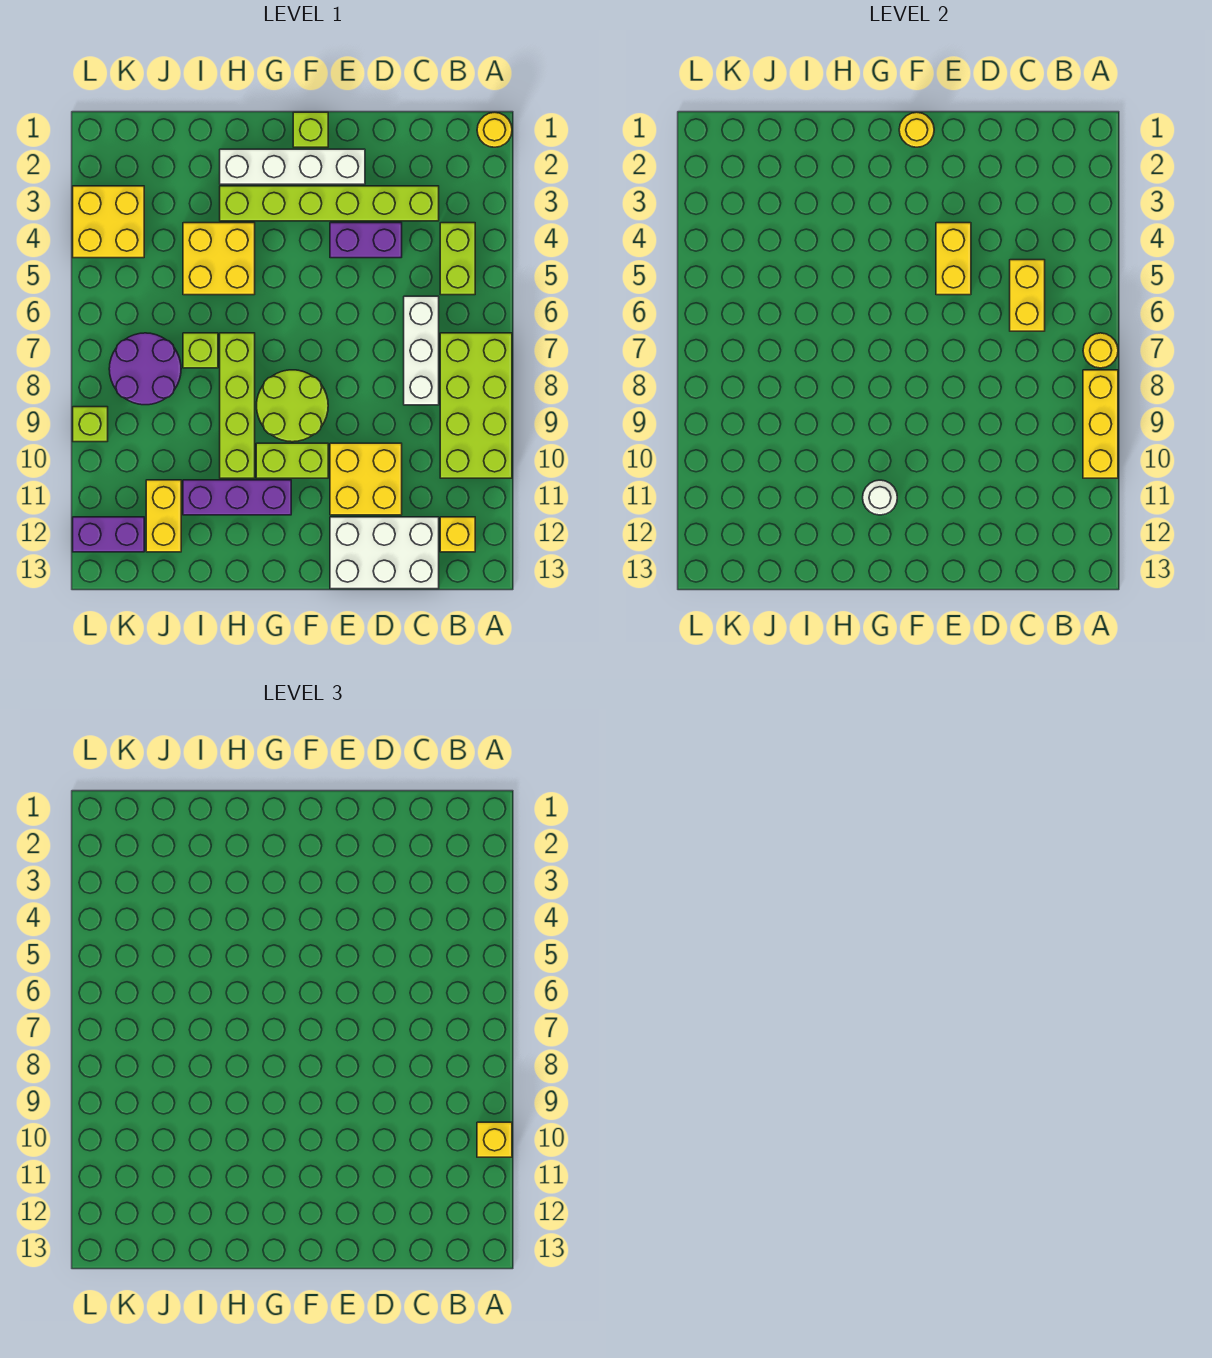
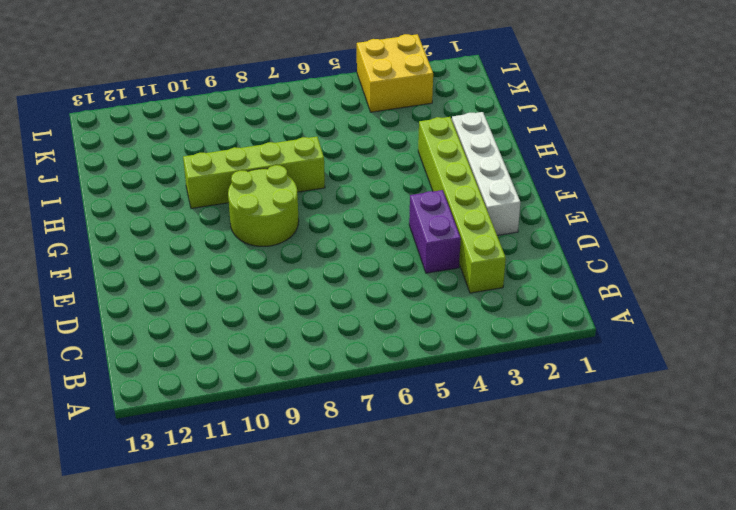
none -> yellow round brick A1 level 1
none -> lime brick A7:B10 level 1
none -> lime brick B4:B5 level 1

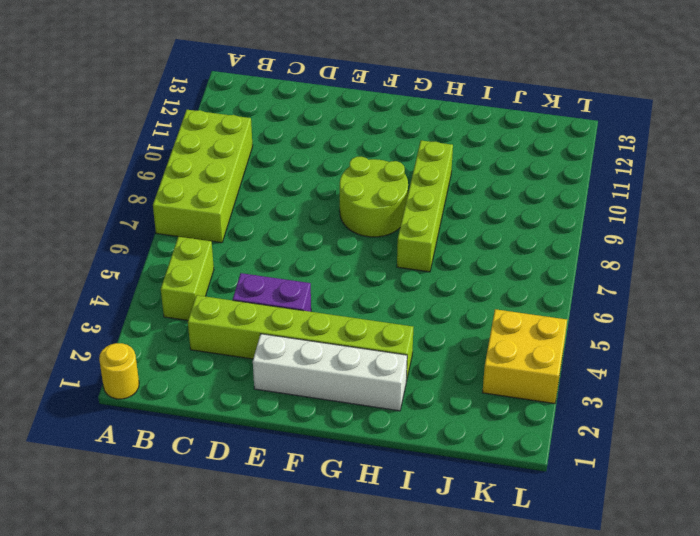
none -> yellow brick B12 level 1
none -> white brick C6:C8 level 1
none -> white brick C12:E13 level 1

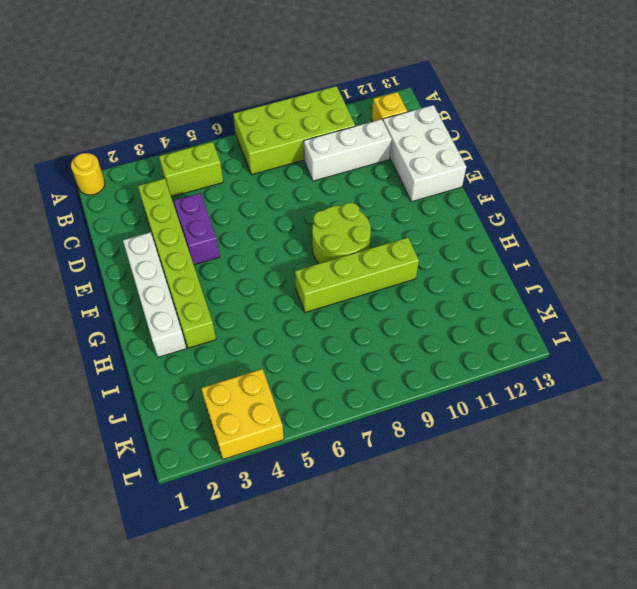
white brick C9:C11 level 1 -> white brick C6:C8 level 1
none -> yellow brick D10:E11 level 1
none -> lime brick F1 level 1
none -> lime brick F10:G10 level 1

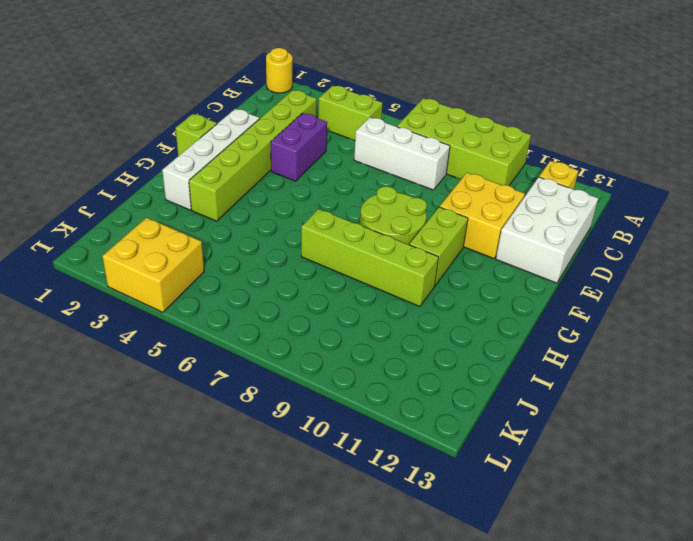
none -> purple brick G11:I11 level 1
none -> yellow brick H4:I5 level 1
none -> lime brick I7 level 1

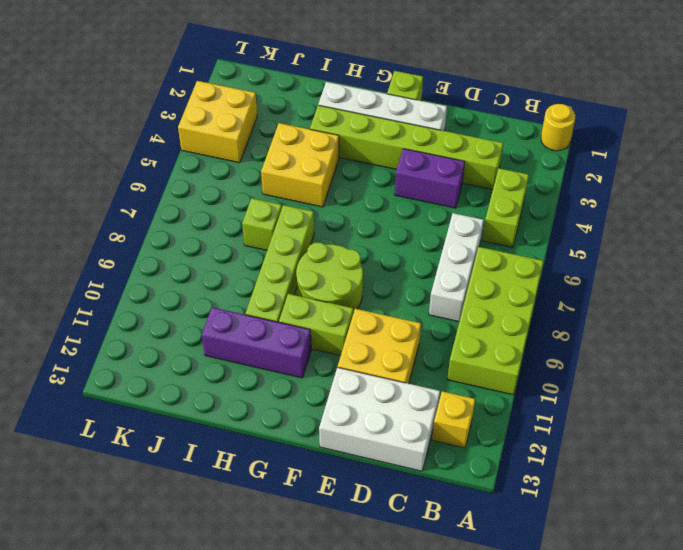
none -> purple round brick J7:K8 level 1
none -> yellow brick J11:J12 level 1
none -> purple brick K12:L12 level 1

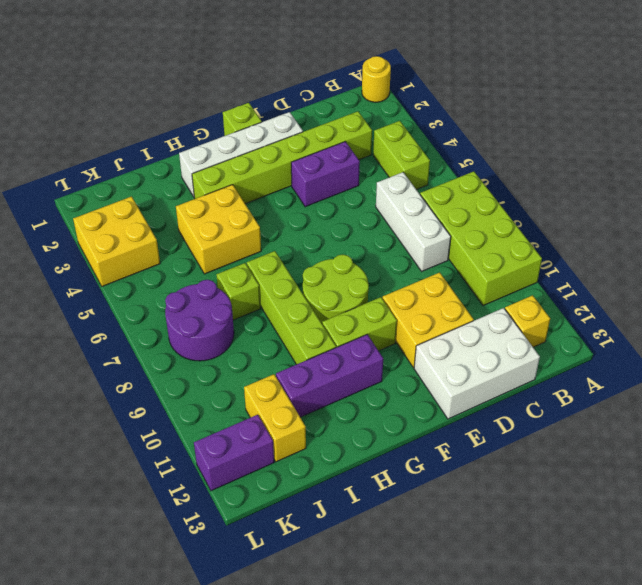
none -> lime brick L9 level 1
none -> yellow round brick A7 level 2
none -> yellow brick A8:A10 level 2

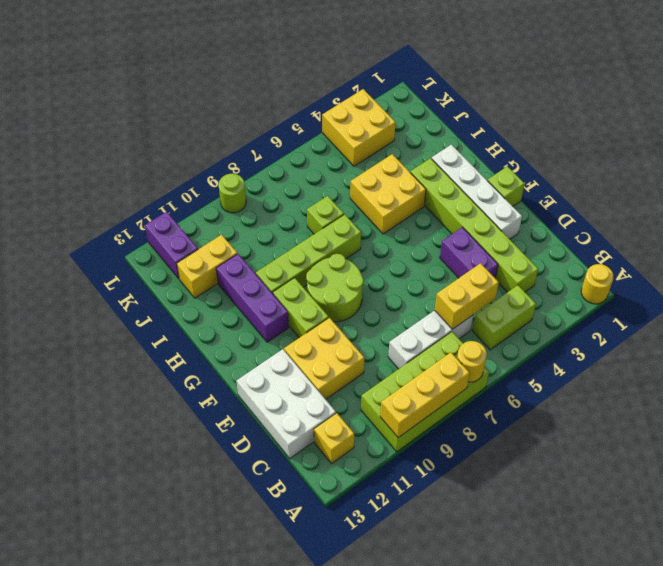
lime round brick L9 level 1 -> lime brick L9 level 1
none -> purple round brick J7:K8 level 1
none -> yellow brick E4:E5 level 2
none -> yellow round brick F1 level 2

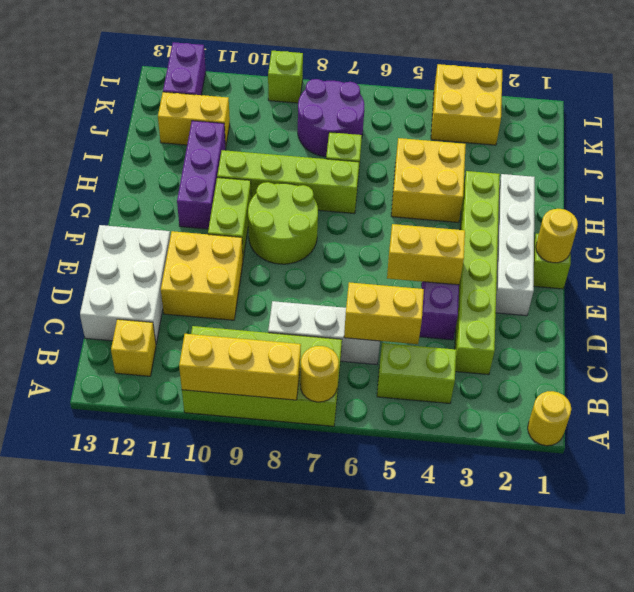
none -> white round brick G11 level 2
none -> yellow brick A10 level 3

